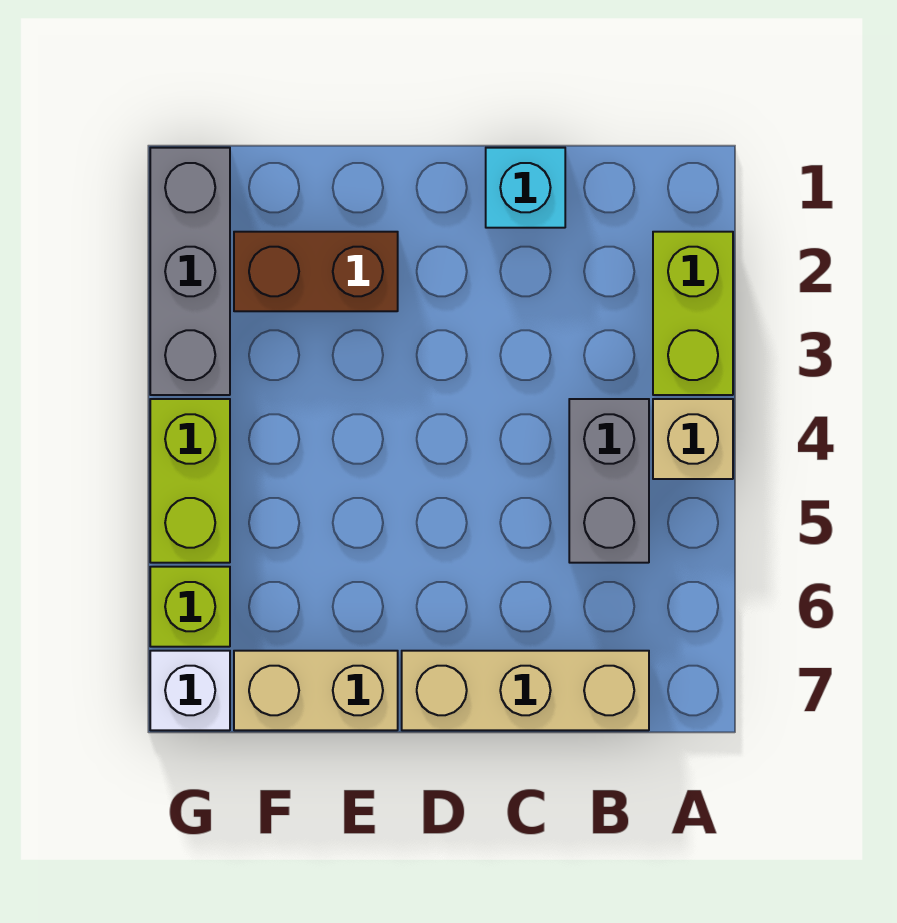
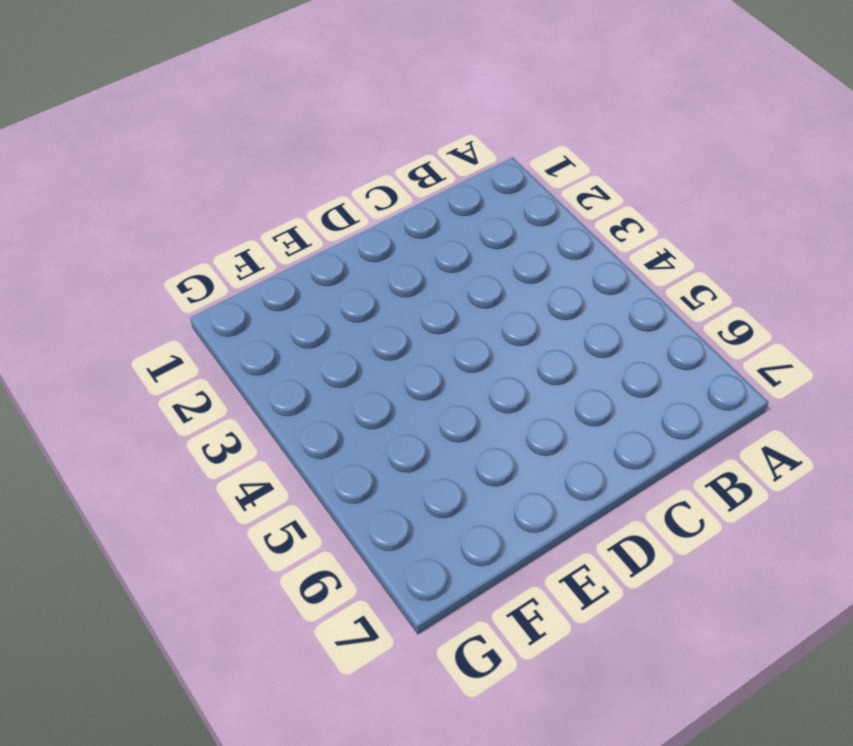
none -> lime brick A2:A3 level 1
none -> tan brick A4 level 1

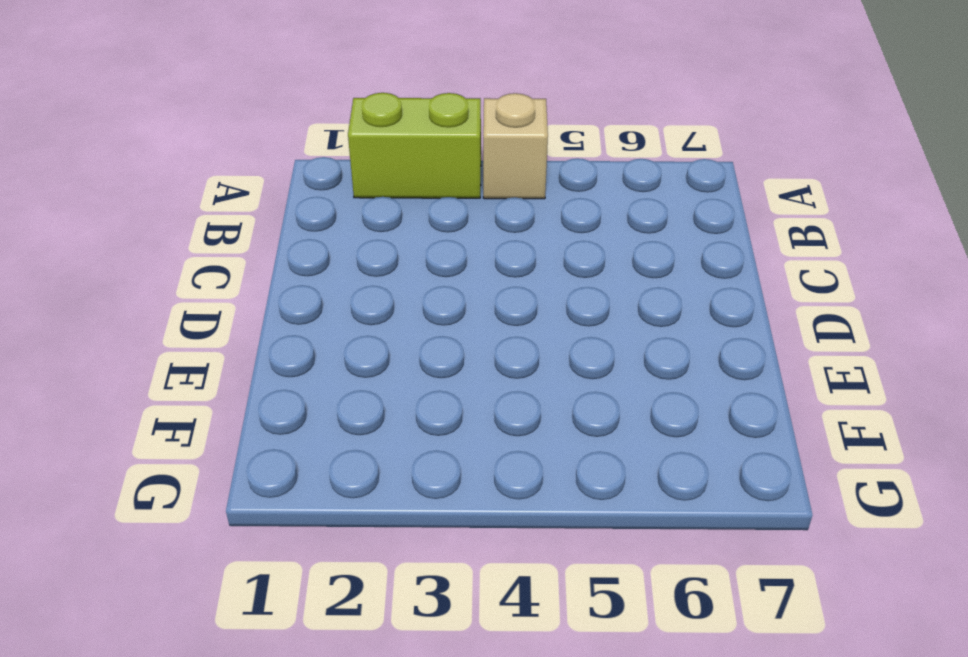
none -> grey brick B4:B5 level 1
none -> tan brick B7:D7 level 1

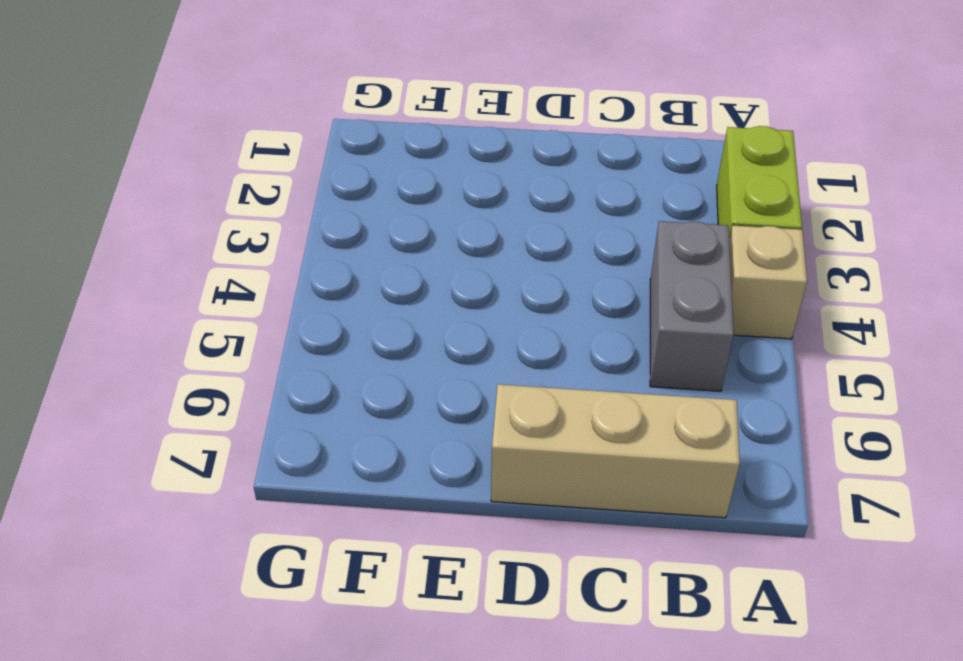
none -> cyan brick C1 level 1
none -> brown brick E2:F2 level 1

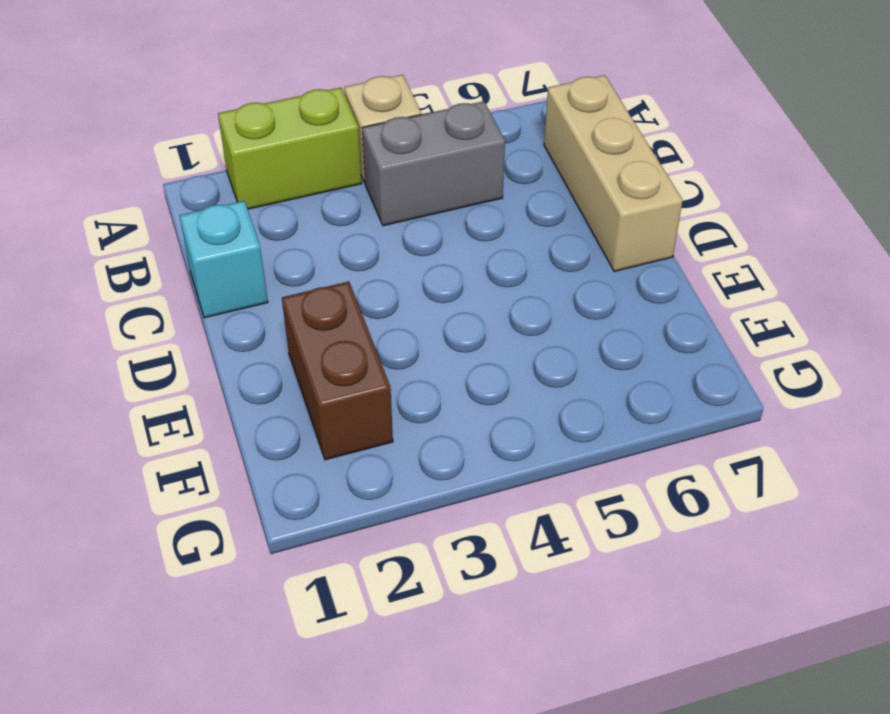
none -> tan brick E7:F7 level 1
none -> grey brick G1:G3 level 1

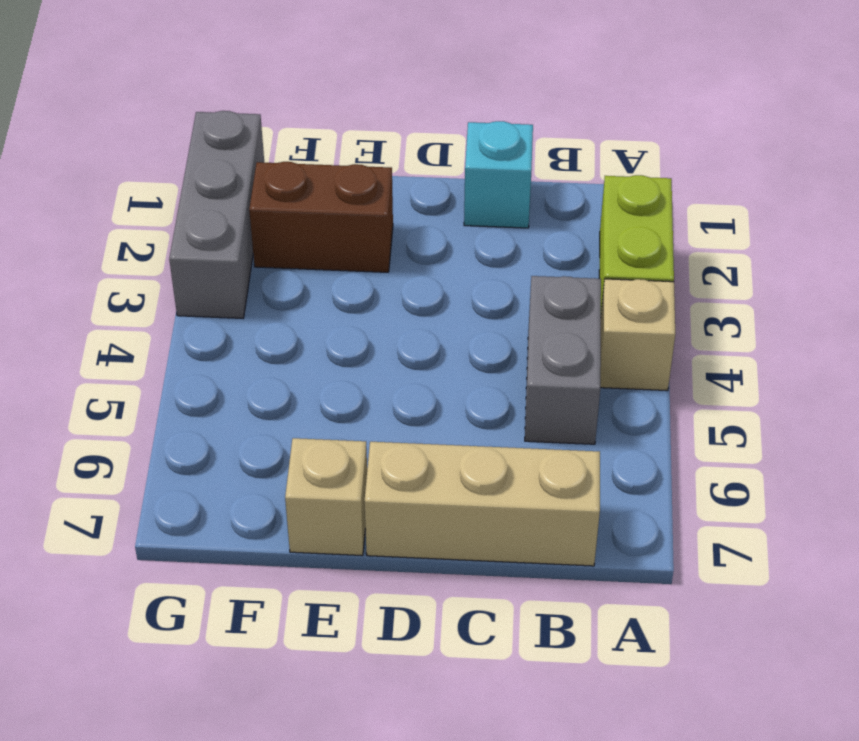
tan brick E7 level 1 -> tan brick E7:F7 level 1
none -> lime brick G4:G5 level 1
none -> lime brick G6 level 1

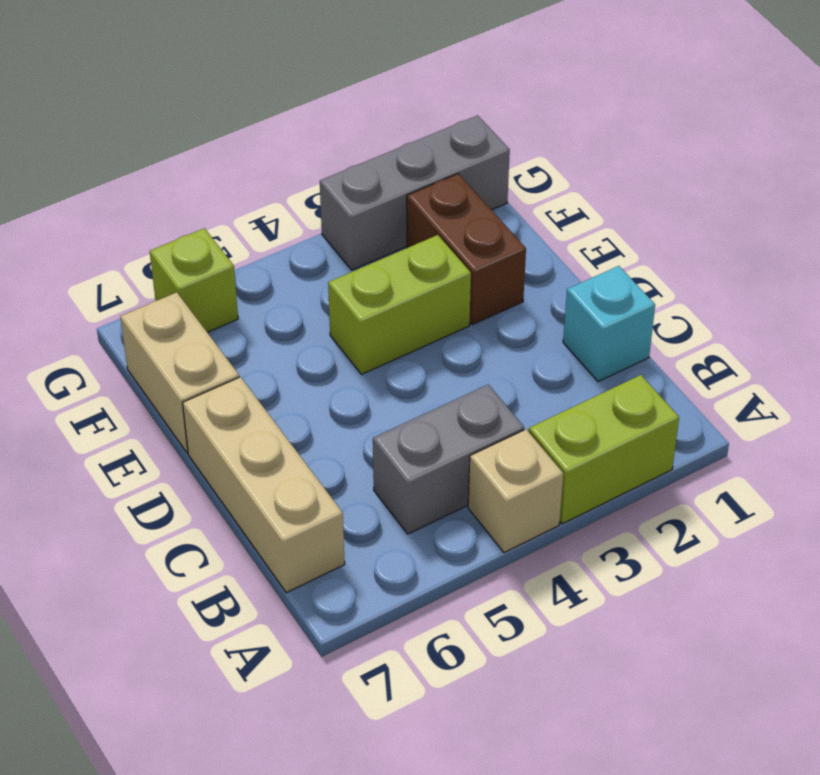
lime brick E3:E4 level 1 -> lime brick G4:G5 level 1
none -> white brick G7 level 1

